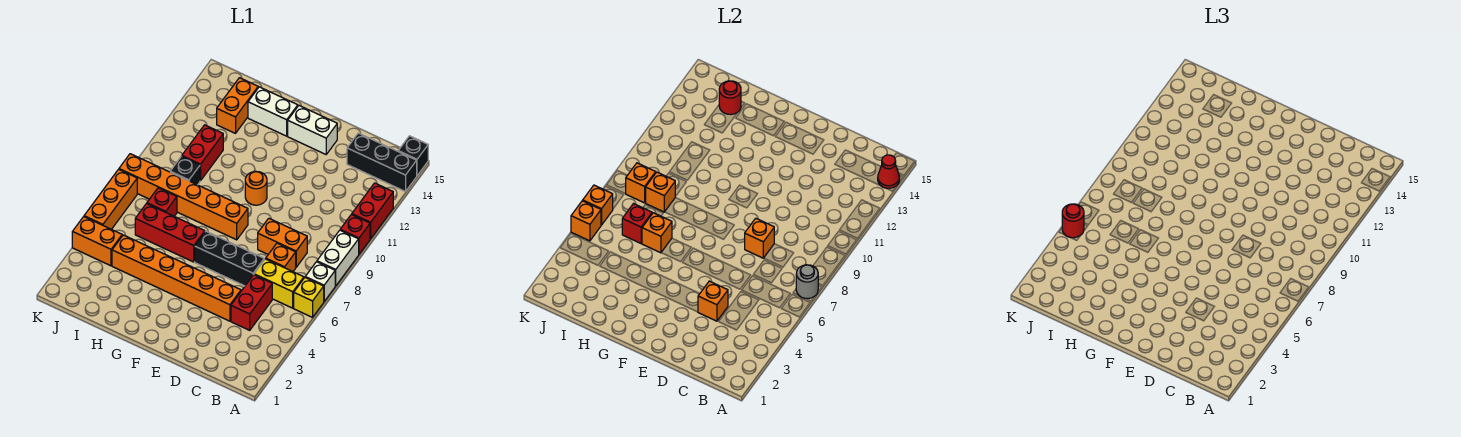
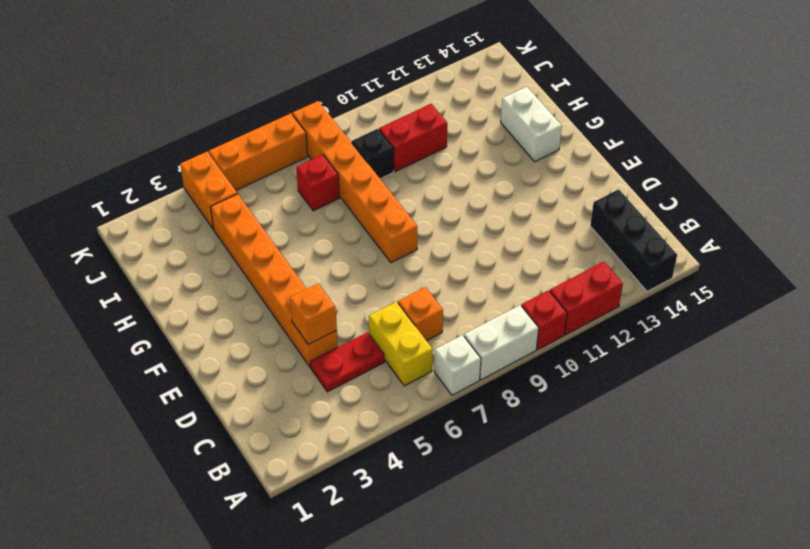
red plate C4:C5 level 1 -> red brick C4:C5 level 1
none -> yellow brick A6 level 1
none -> black brick A15 level 1
none -> orange brick C8:D8 level 1
none -> black brick D6:F6 level 1

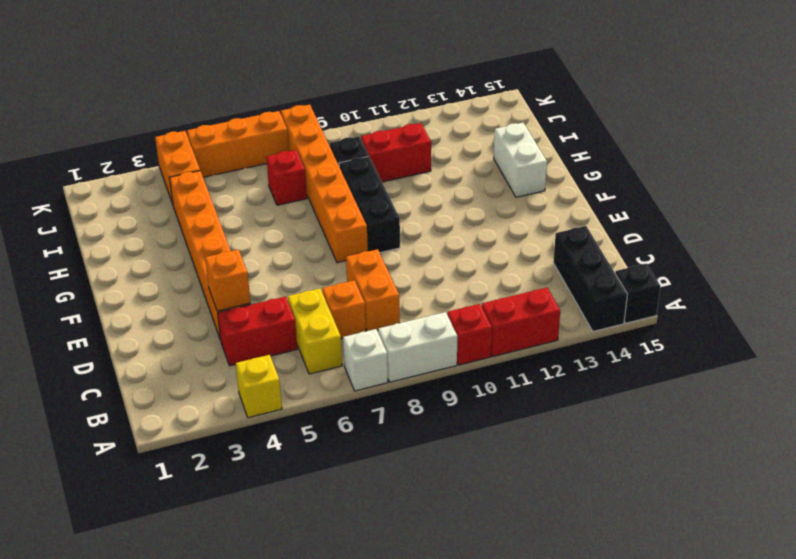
yellow brick A4 level 1 -> yellow brick A6 level 1
black brick F9:H9 level 1 -> black brick D6:F6 level 1
none -> white brick E14:F14 level 1
none -> orange round brick F10 level 1
none -> red brick G6:I6 level 1
none -> orange brick I13:I14 level 1

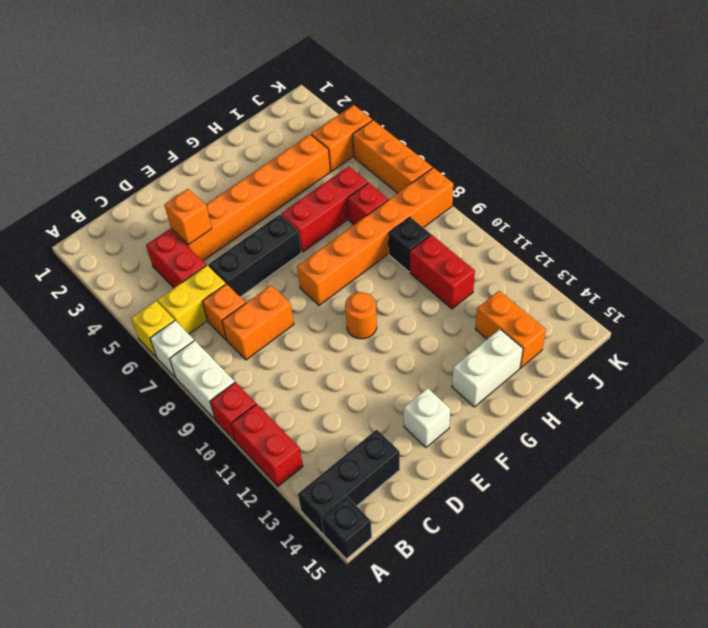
white brick E14 level 1 -> white brick E14:F14 level 1
none -> grey round brick A7 level 2
none -> red cone A14 level 2
none -> orange brick D8 level 2
none -> orange brick H6 level 2

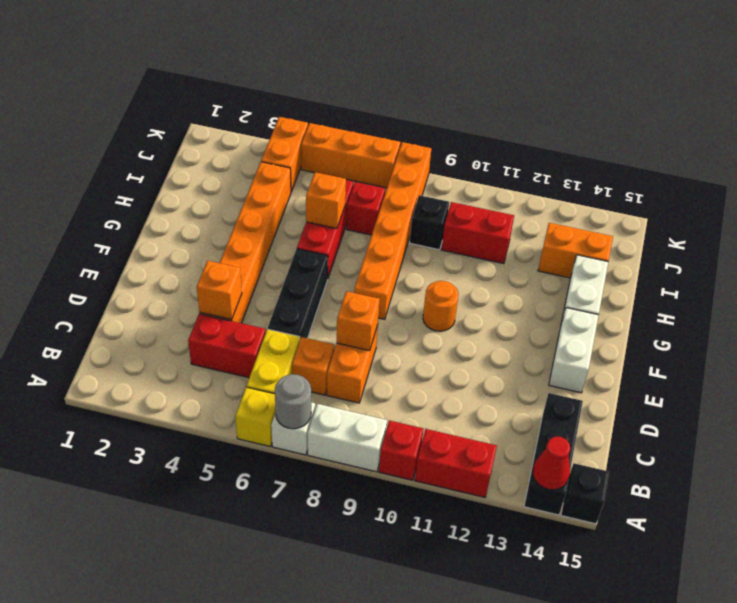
none -> red brick I6 level 2
none -> orange brick I8 level 2
none -> red round brick I14 level 2
none -> orange brick J8 level 2

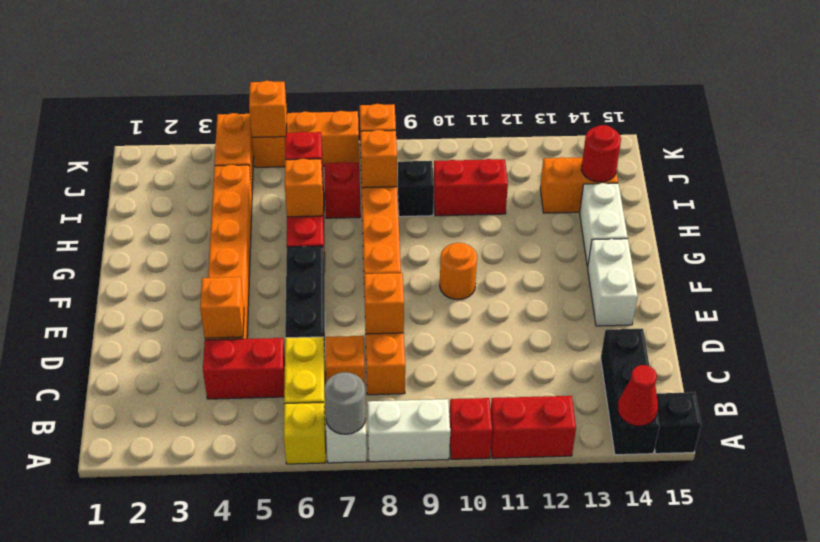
none -> orange brick K6 level 2
none -> red round brick K5 level 3

